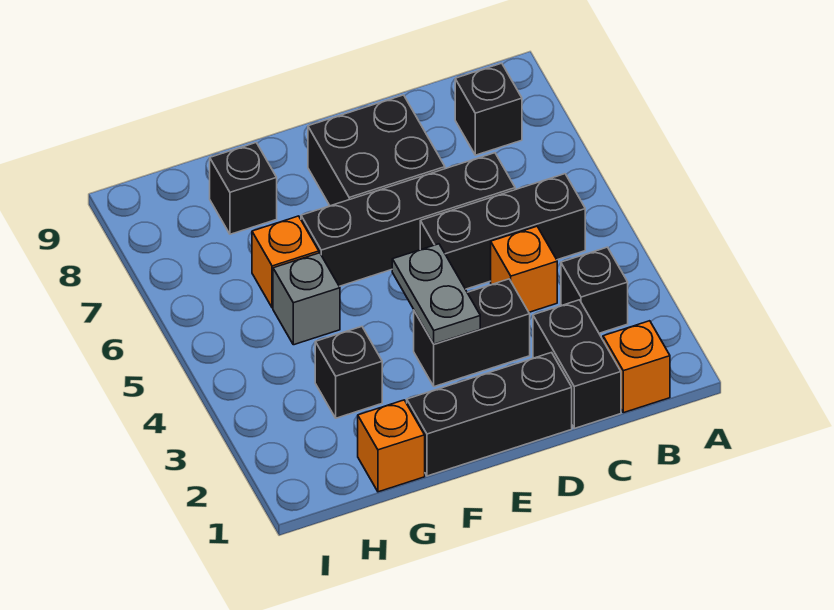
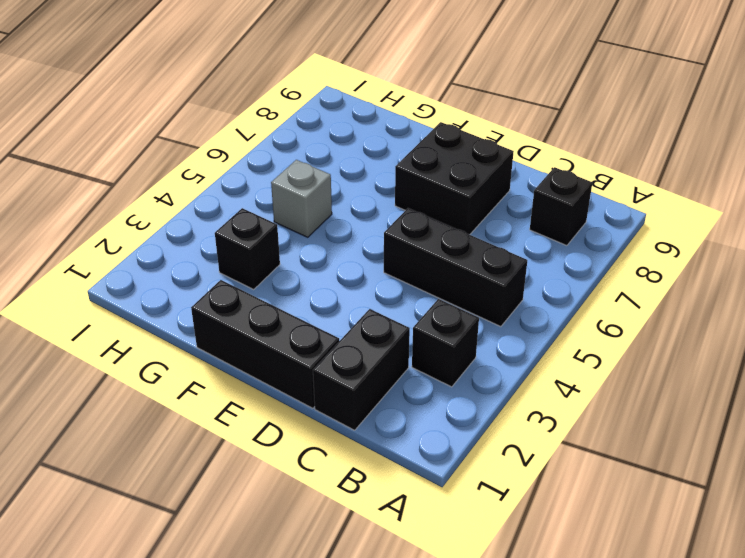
none -> orange brick B1 level 1
none -> orange brick C4 level 1
none -> black brick C6:F6 level 1

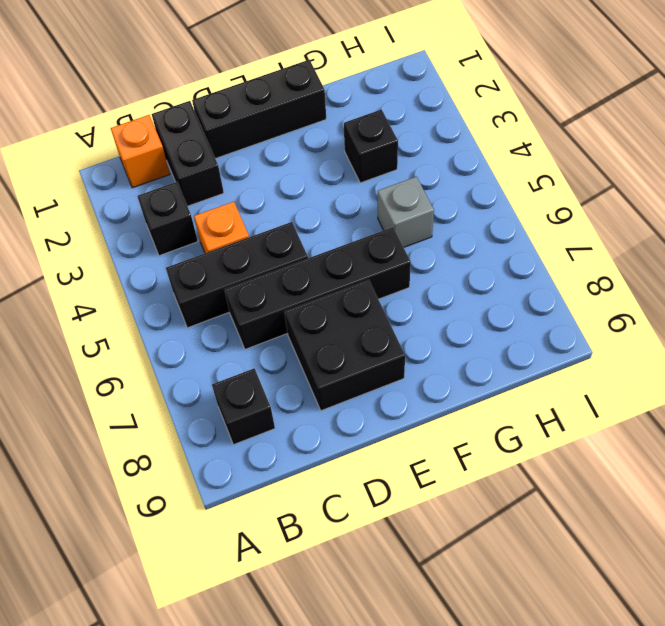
none -> black brick D3:E3 level 1
none -> orange brick G1 level 1
none -> orange brick G6 level 1

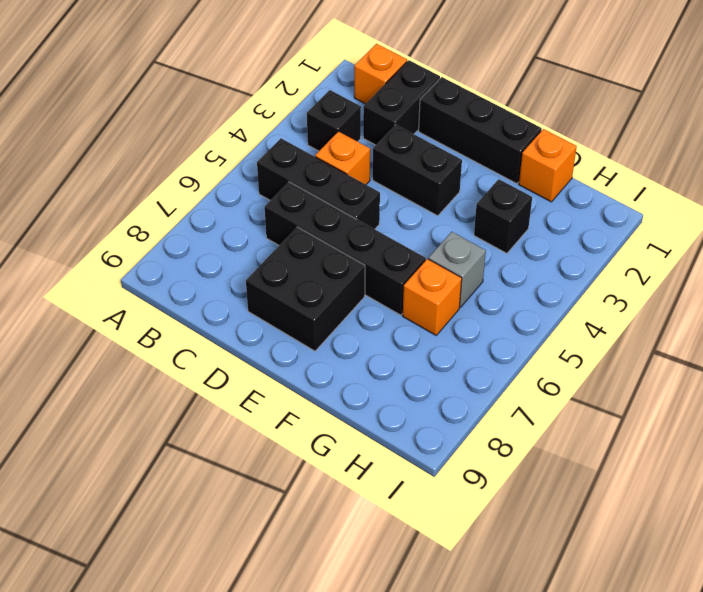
none -> black brick B8 level 1
none -> black brick G8 level 1
none -> grey plate E3:E4 level 2

